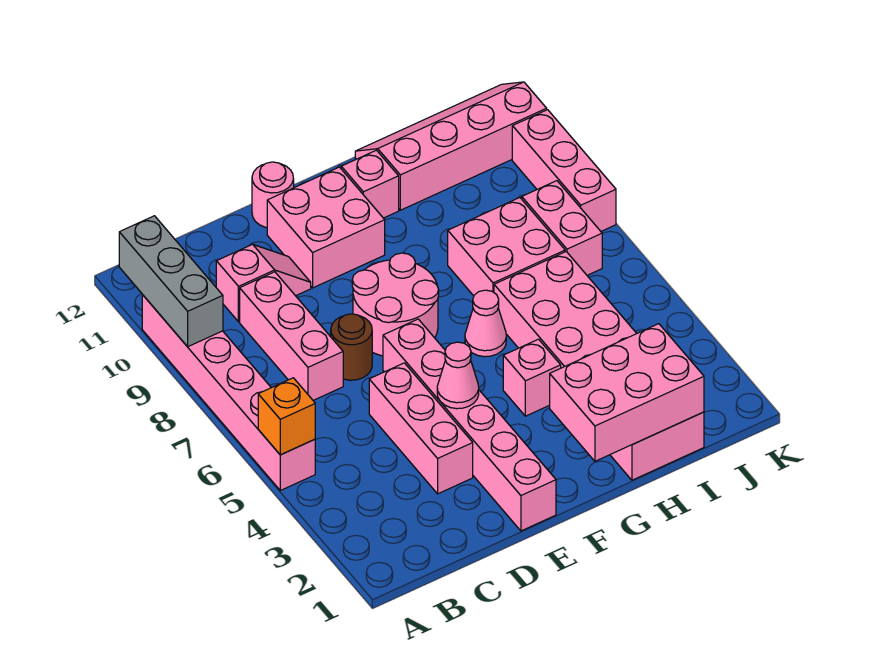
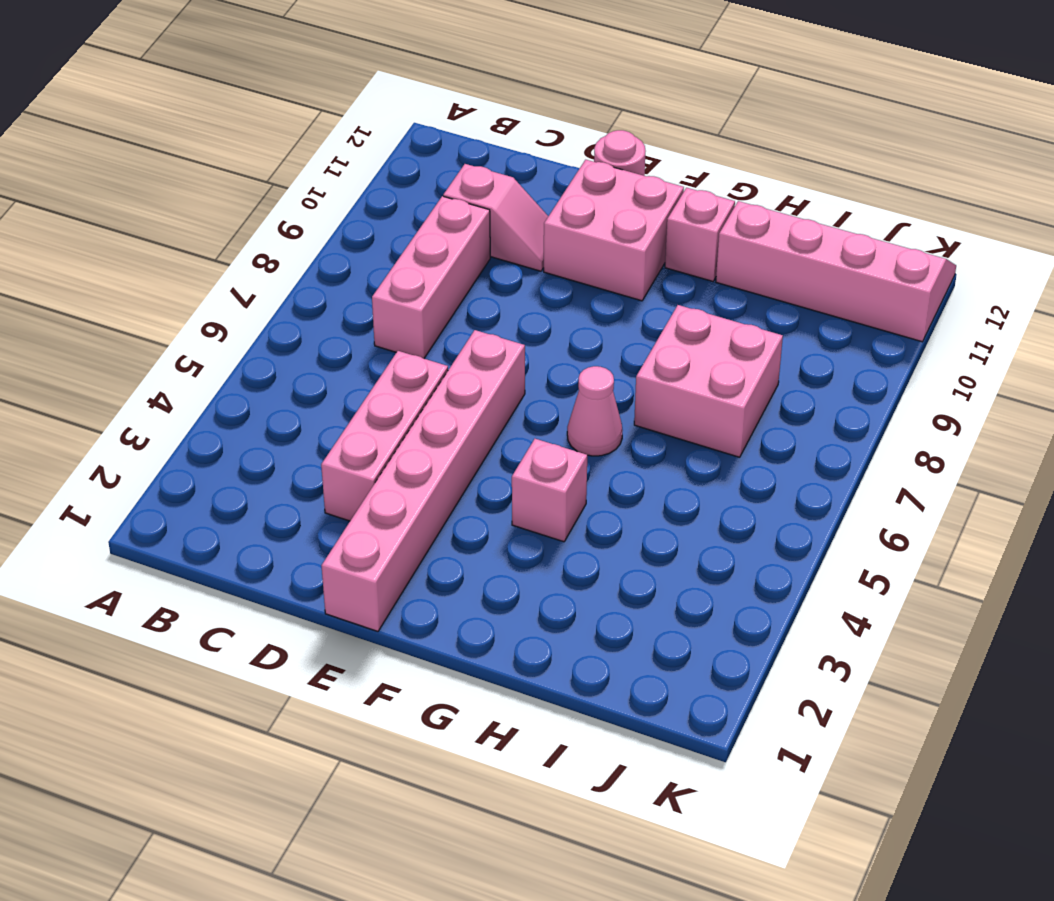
none -> pink brick A5:A10 level 1
none -> brown round brick D7 level 1
none -> pink round brick E7:F8 level 1

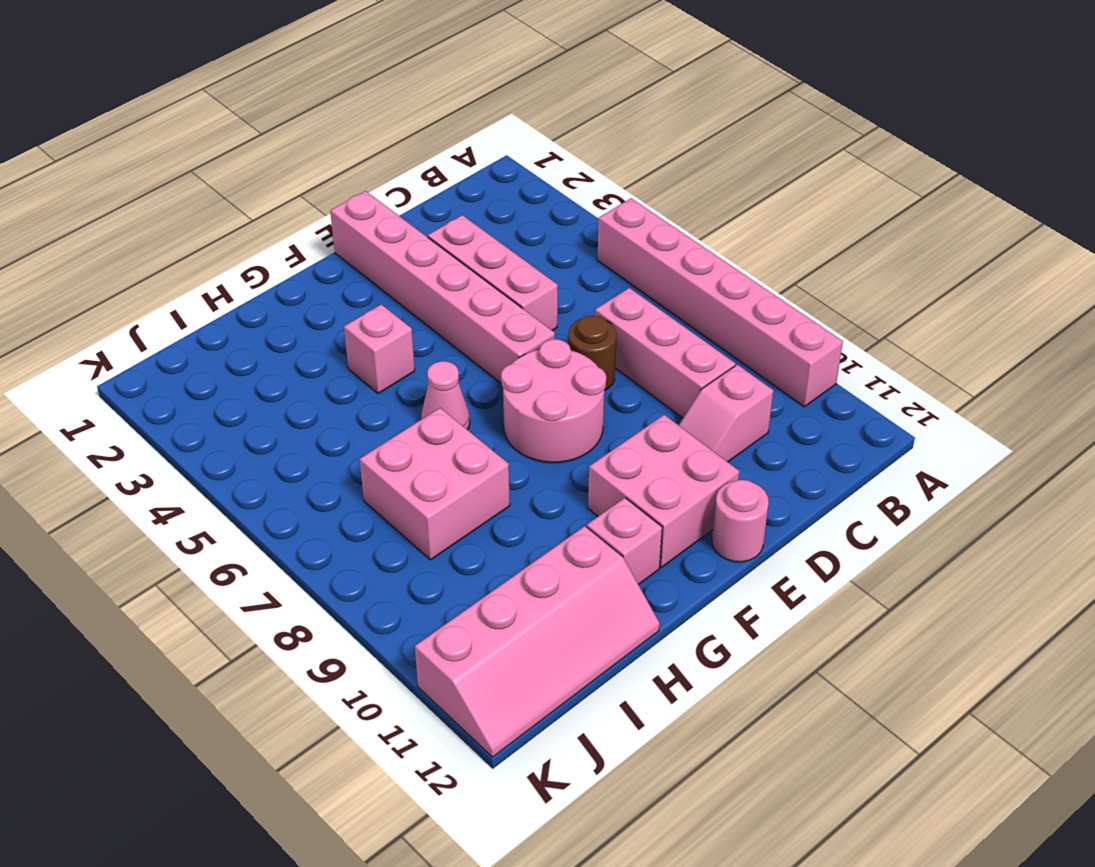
none -> pink brick H1:I6 level 1
none -> pink brick J7:J8 level 1
none -> pink brick K8:K10 level 1

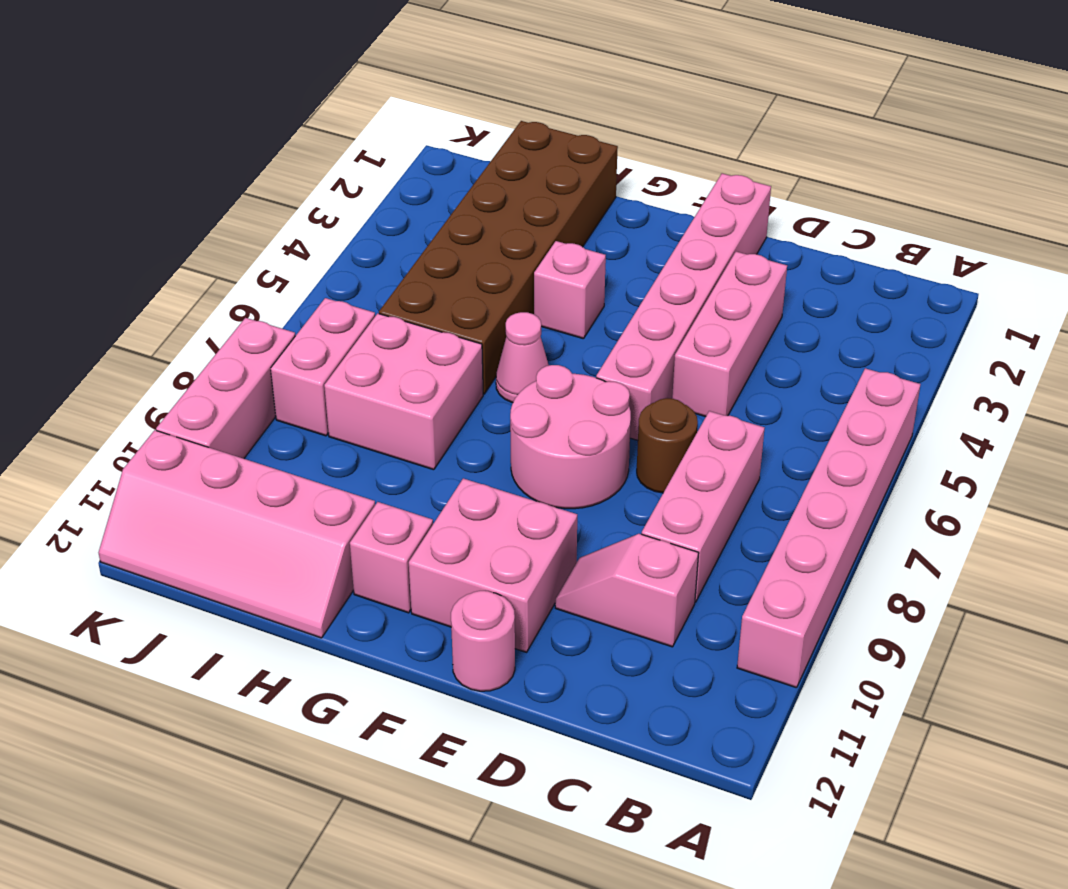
brown brick H1:I6 level 1 -> pink brick H1:I6 level 1
none -> orange brick A5 level 2
none -> grey brick A9:A11 level 2
none -> pink cone E4 level 2

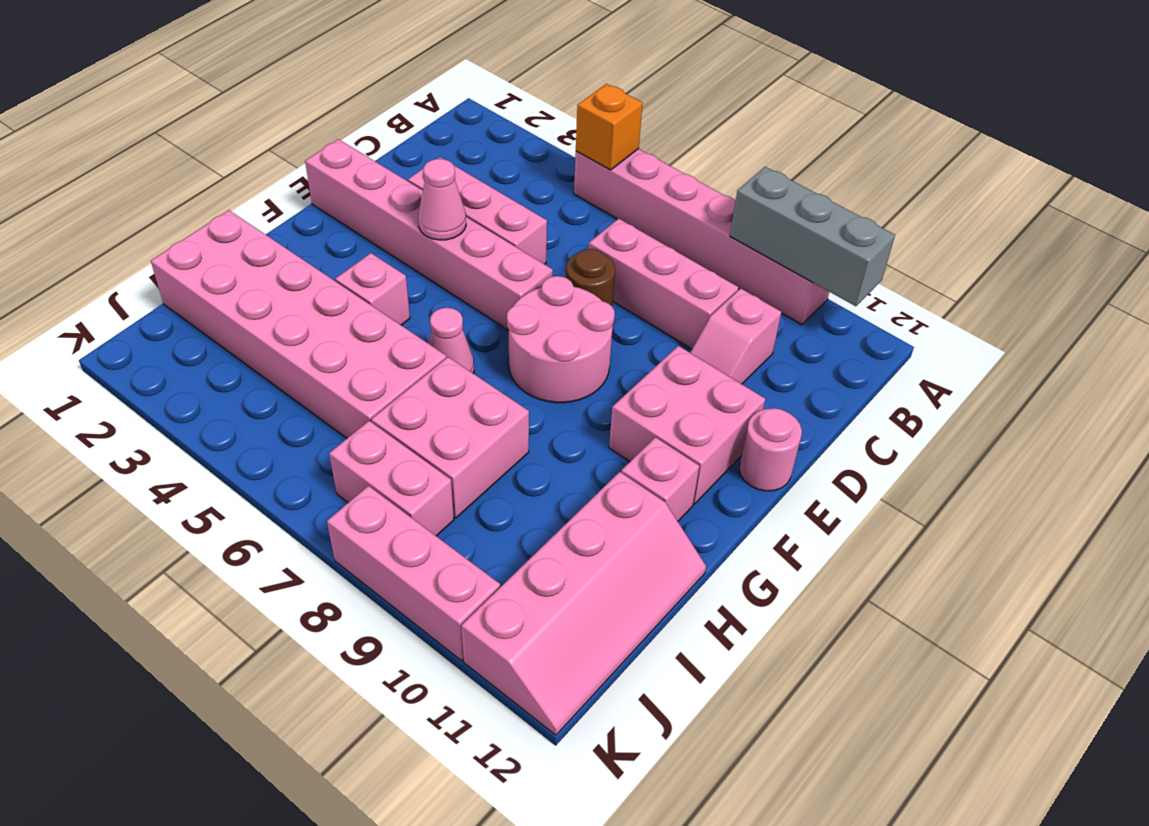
none -> pink brick G1:I2 level 2

